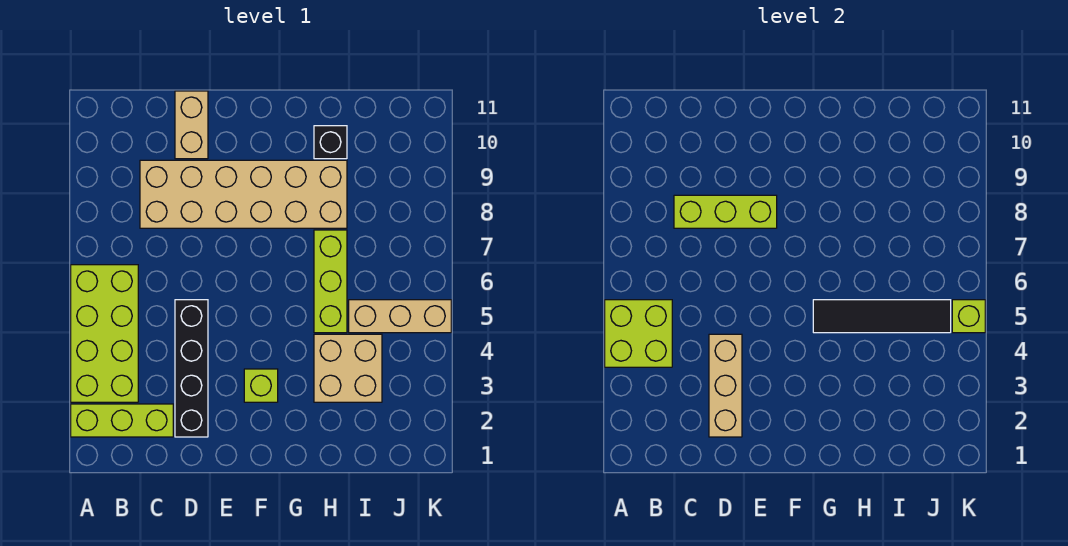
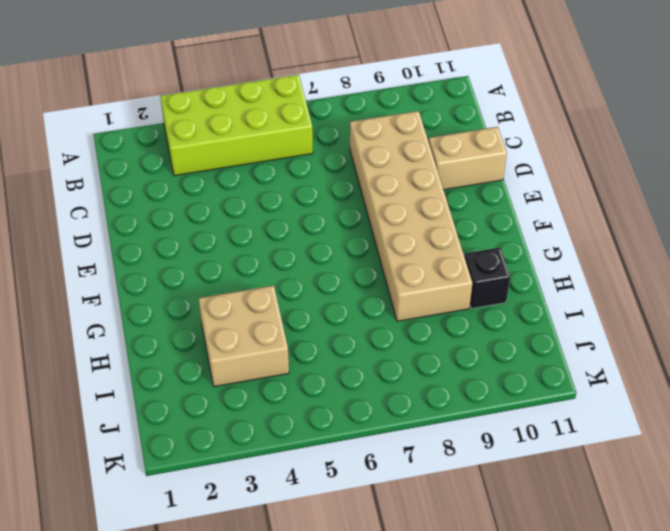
none -> lime brick A2:C2 level 1
none -> black brick D2:D5 level 1
none -> lime brick F3 level 1

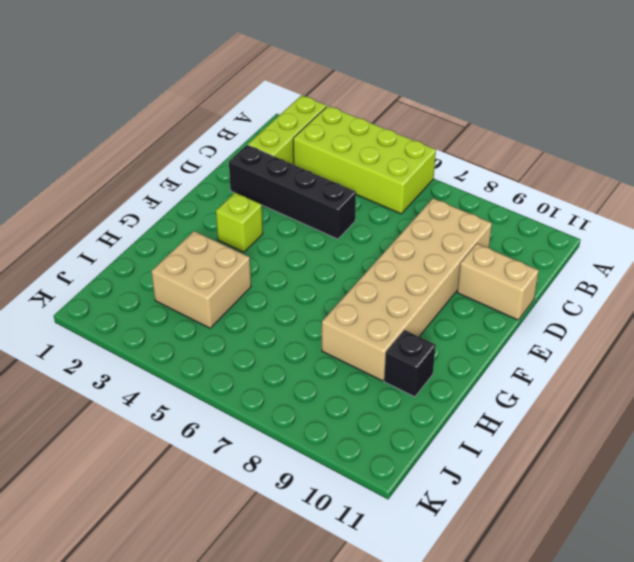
none -> lime brick H5:H7 level 1
none -> tan brick I5:K5 level 1
none -> lime brick A4:B5 level 2

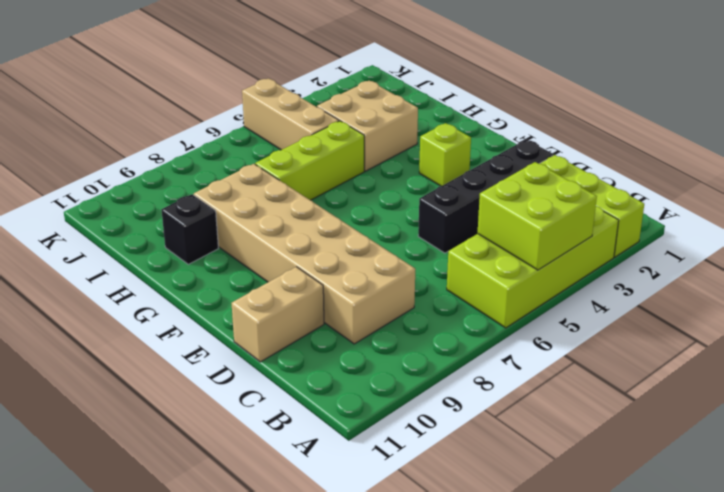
none -> lime brick C8:E8 level 2
none -> tan brick D2:D4 level 2
none -> black tile G5:J5 level 2

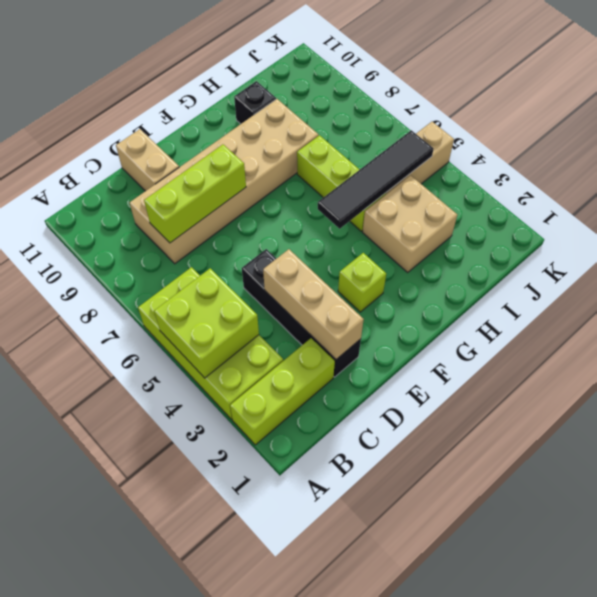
none -> lime brick K5 level 2

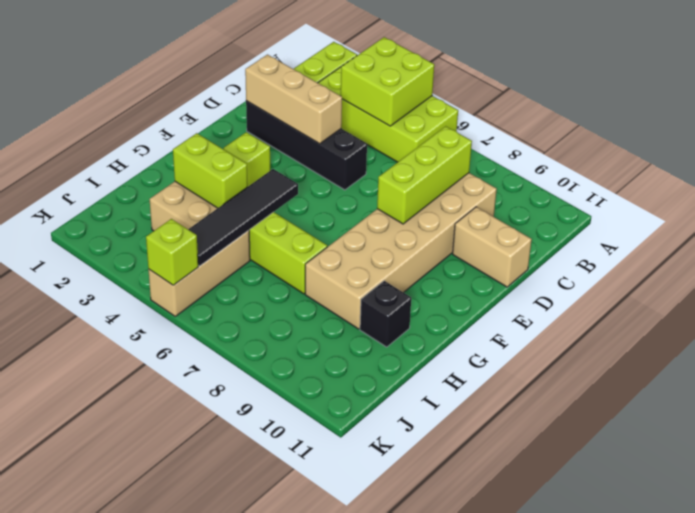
lime brick H3:H4 level 2 -> none

